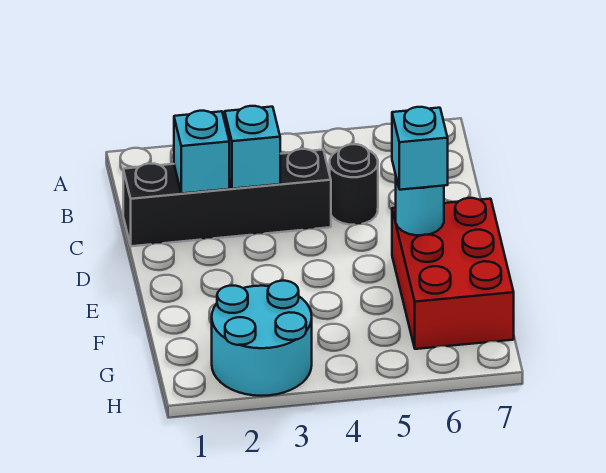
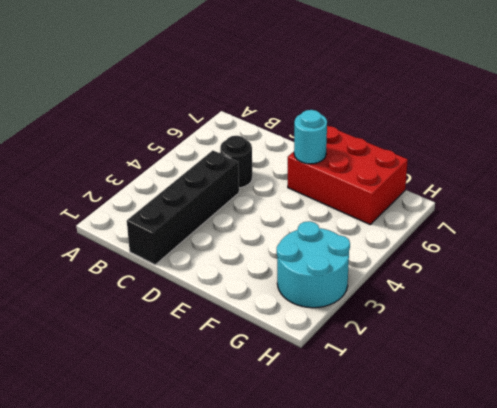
none -> cyan brick C2 level 2
none -> cyan brick C3 level 2

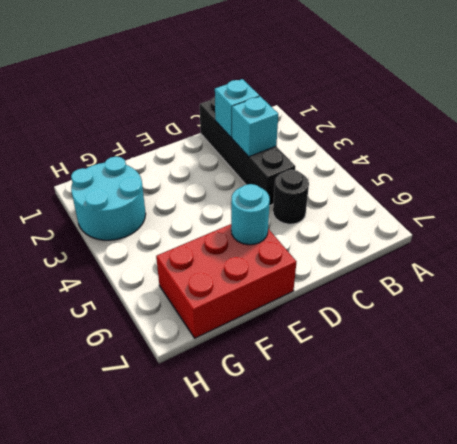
none -> cyan brick E6 level 3

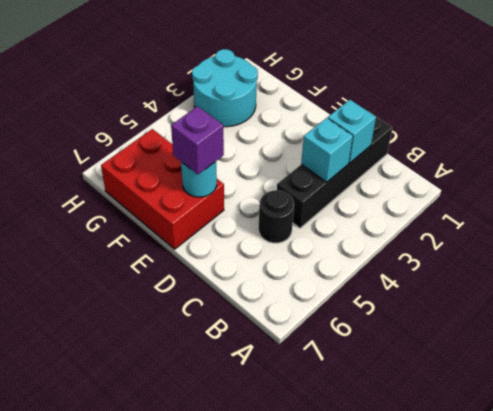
purple brick E6 level 3 -> cyan brick E6 level 3

